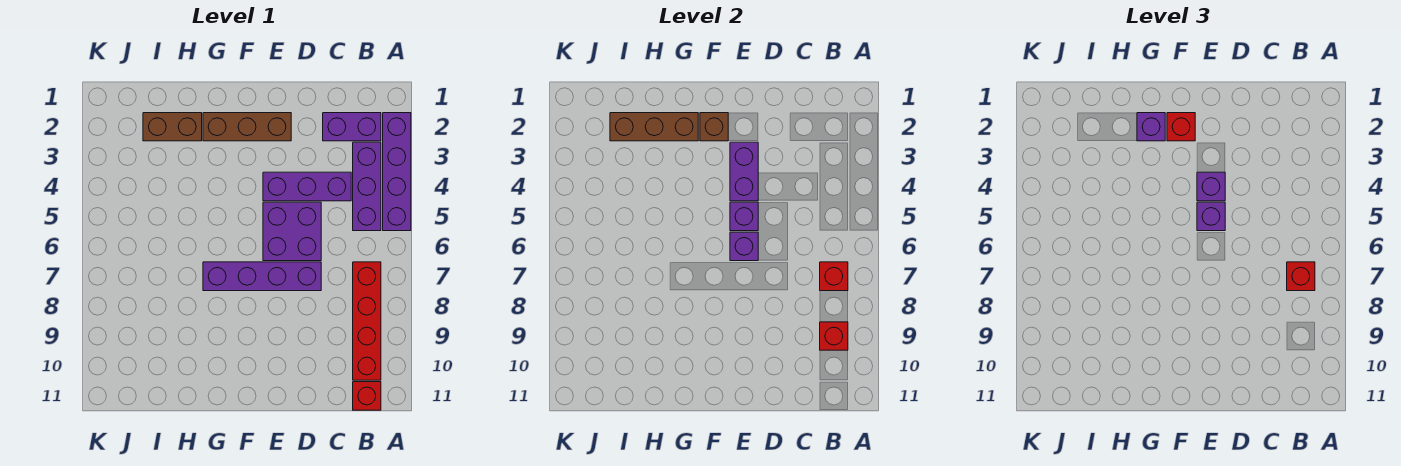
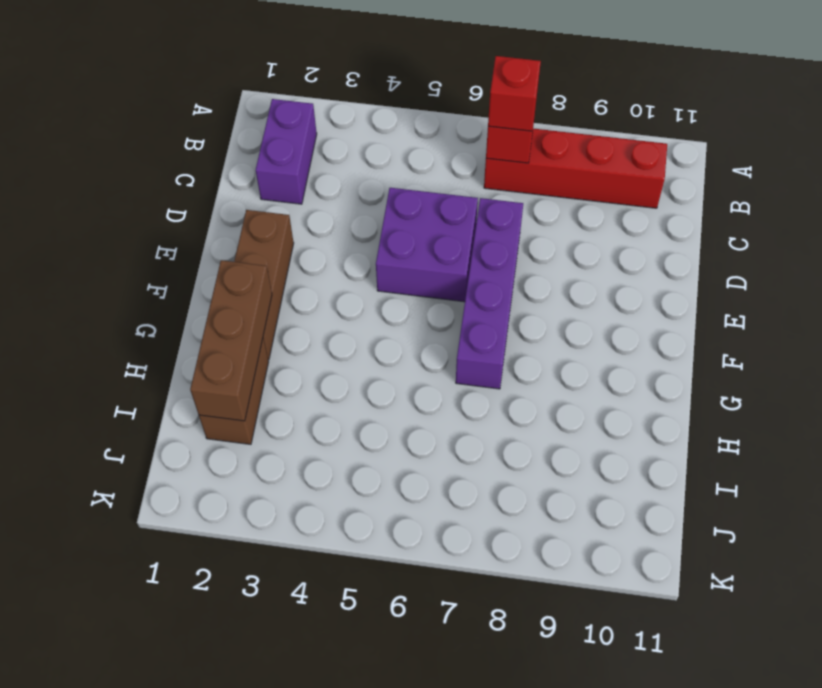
none -> purple brick A2:A5 level 1
none -> purple brick B3:B5 level 1
none -> red brick B11 level 1

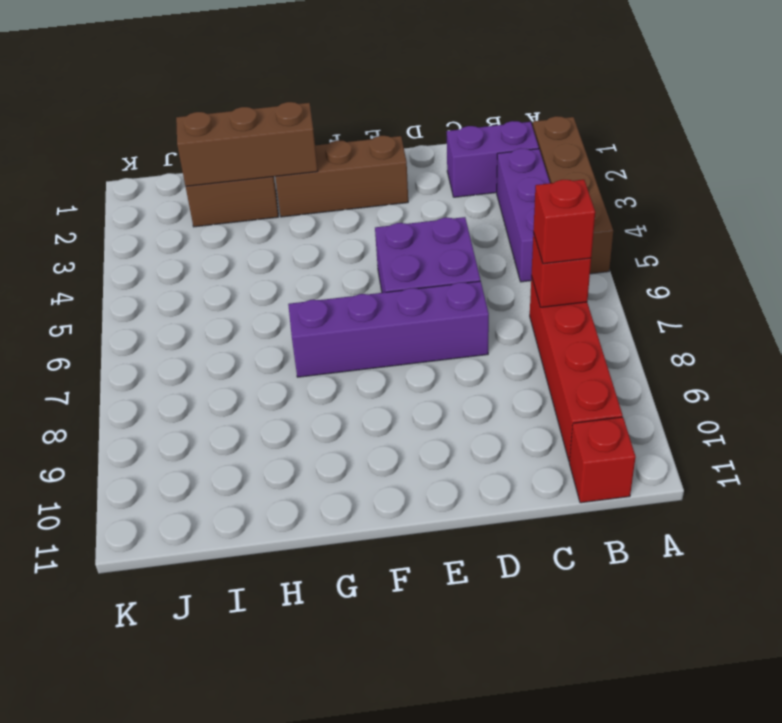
brown brick A2:A5 level 1 -> purple brick A2:A5 level 1
none -> purple brick C4:E4 level 1
none -> red brick B9 level 2
none -> purple brick E3:E4 level 2

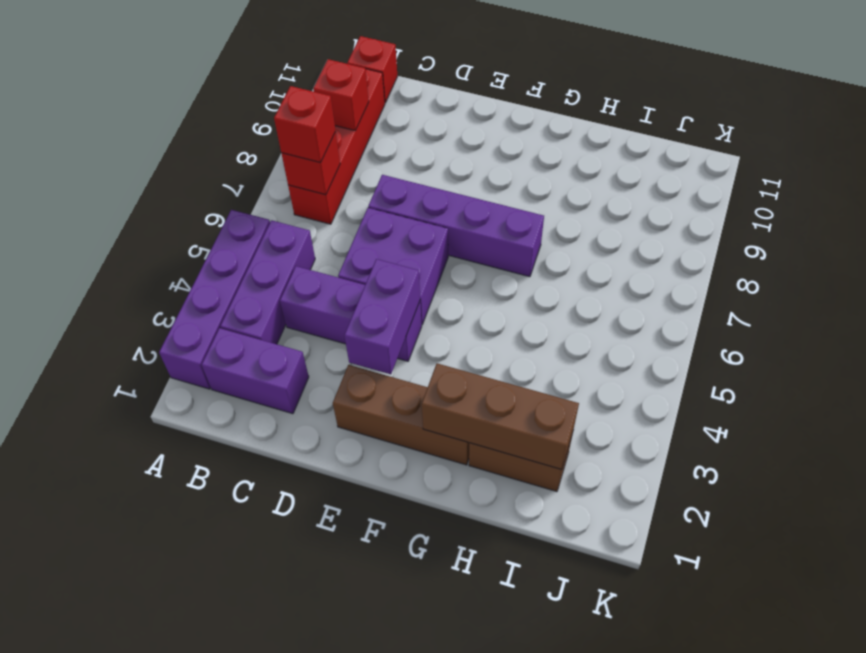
none -> purple brick E5 level 2
none -> purple brick E6 level 2
none -> brown brick F2 level 2

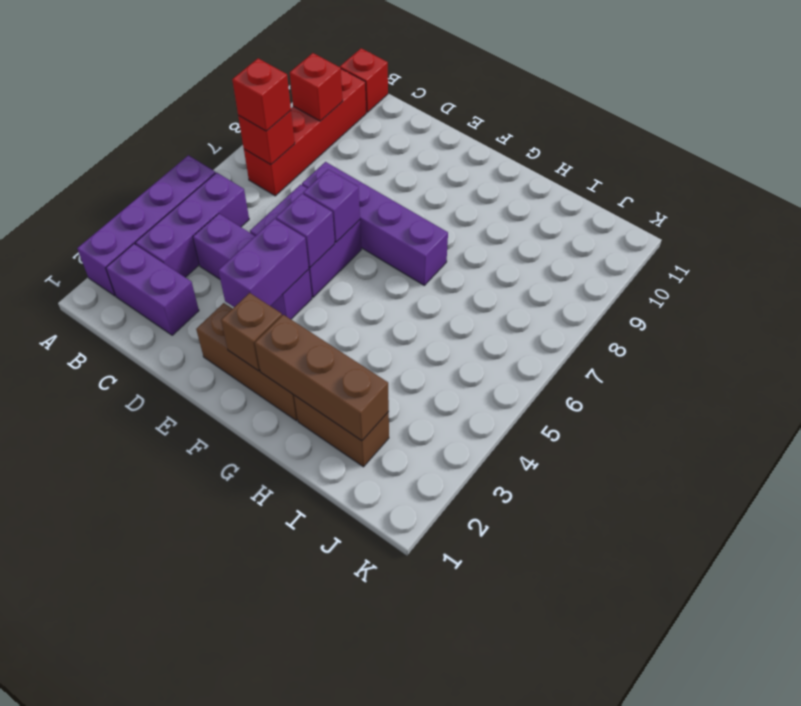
none -> purple brick E4 level 3
none -> purple brick E5 level 3
none -> red brick F2 level 3

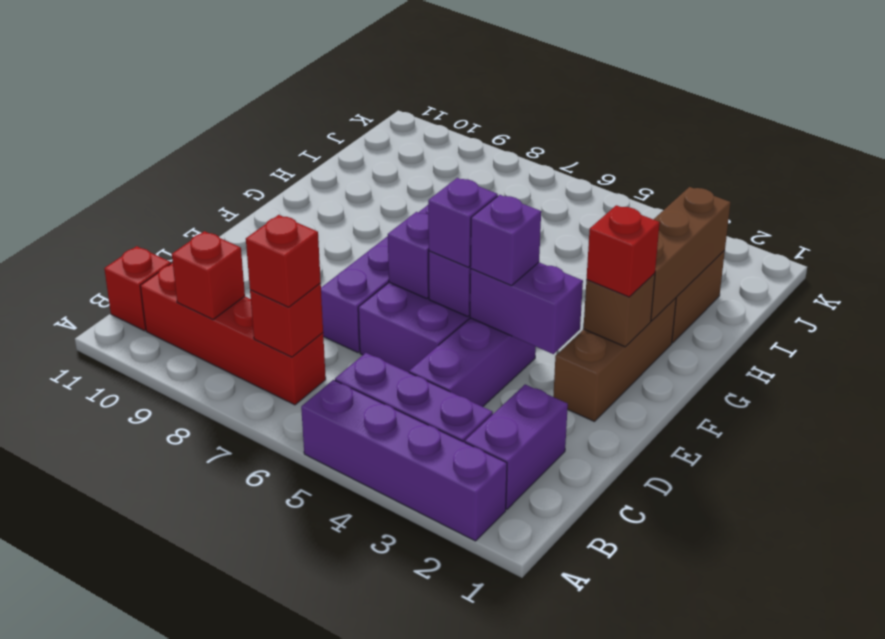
none -> purple brick G2 level 3

